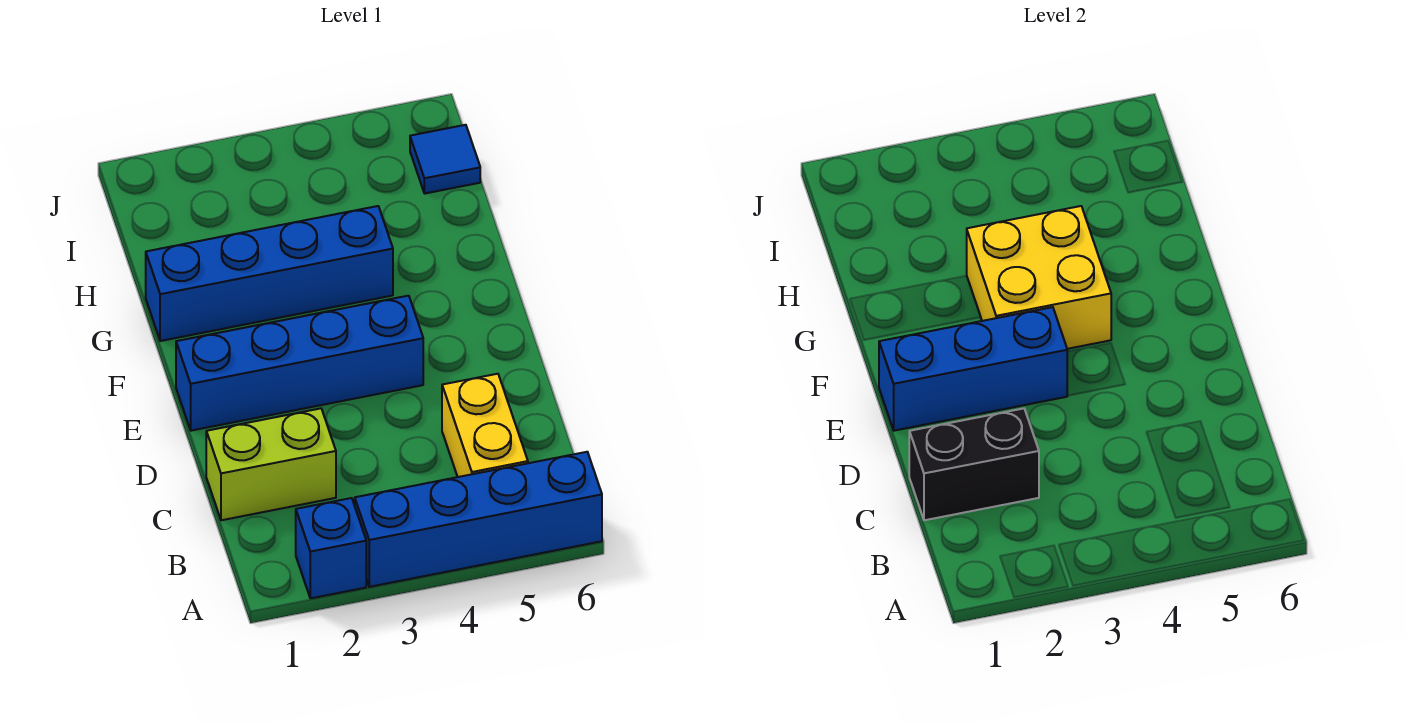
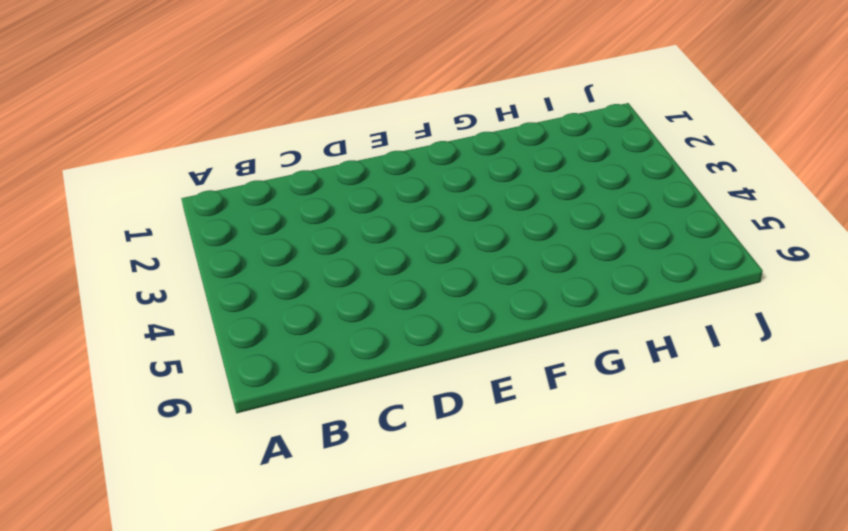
none -> blue brick A2 level 1
none -> blue brick A3:A6 level 1

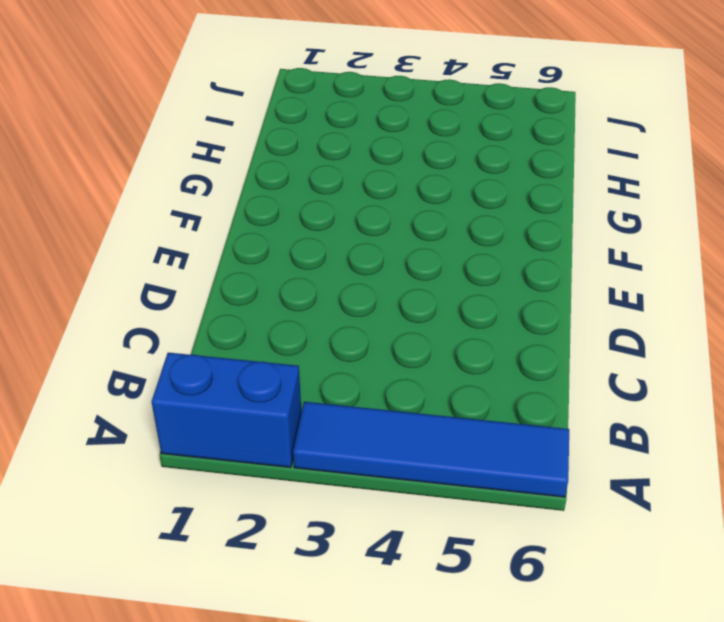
blue brick A1:A2 level 1 -> blue brick A2 level 1
blue tile A3:A6 level 1 -> blue brick A3:A6 level 1
none -> yellow brick B5:C5 level 1
none -> lime brick C1:C2 level 1

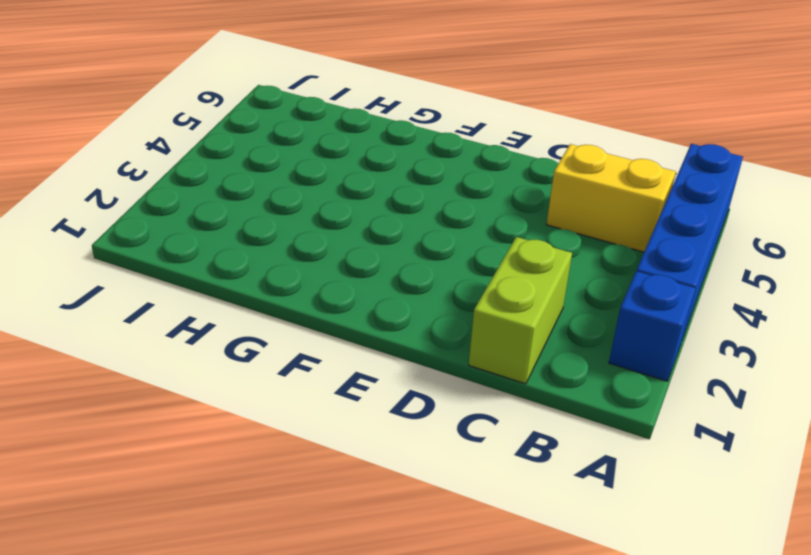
none -> blue brick E1:E4 level 1
none -> blue brick G1:G4 level 1

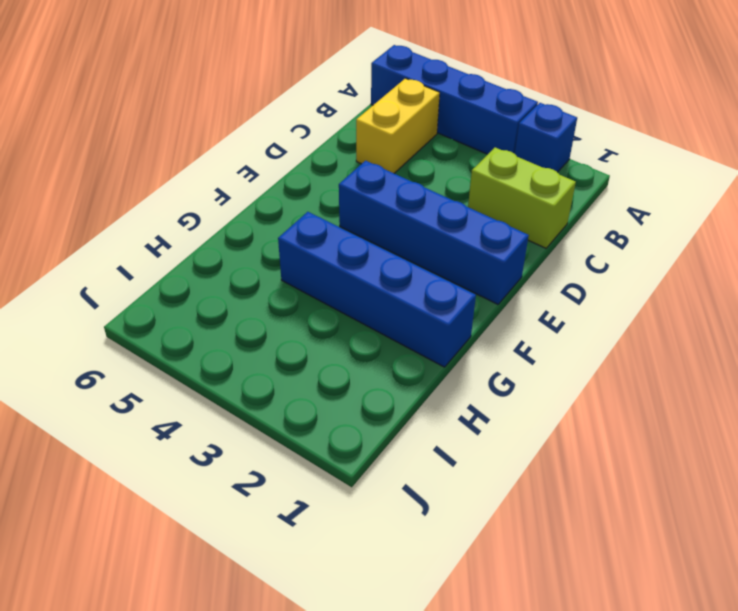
none -> blue tile I6 level 1
none -> black brick C1:C2 level 2

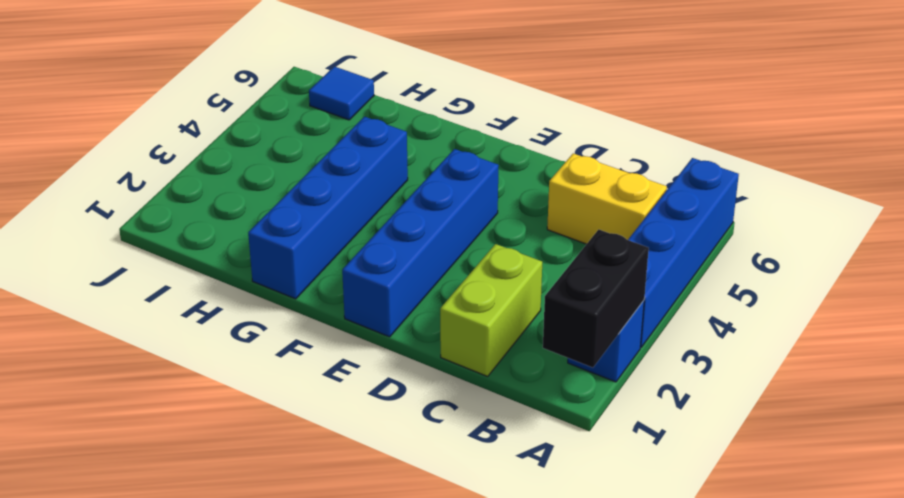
black brick A1:A2 level 2 -> black brick C1:C2 level 2
none -> blue brick E1:E3 level 2
none -> yellow brick F3:G4 level 2

